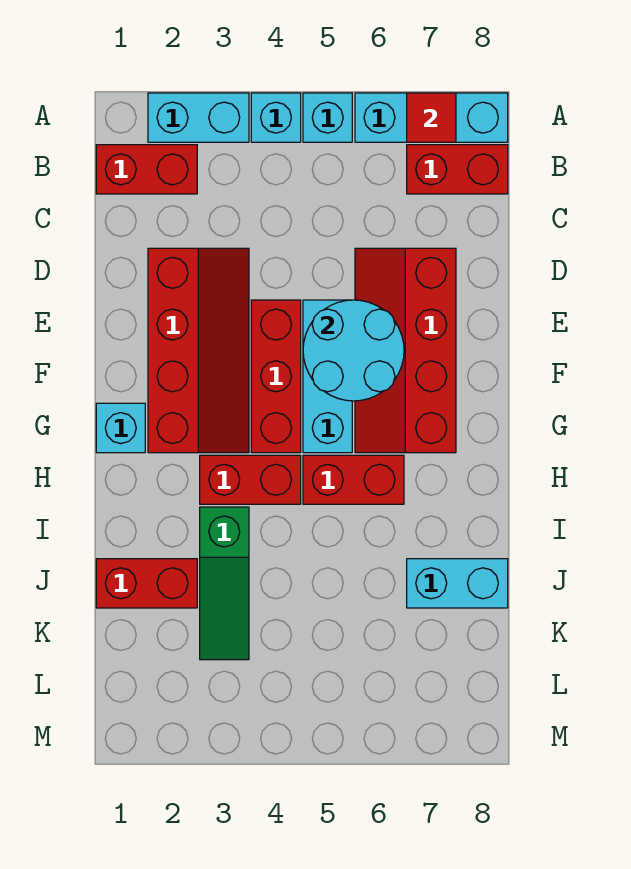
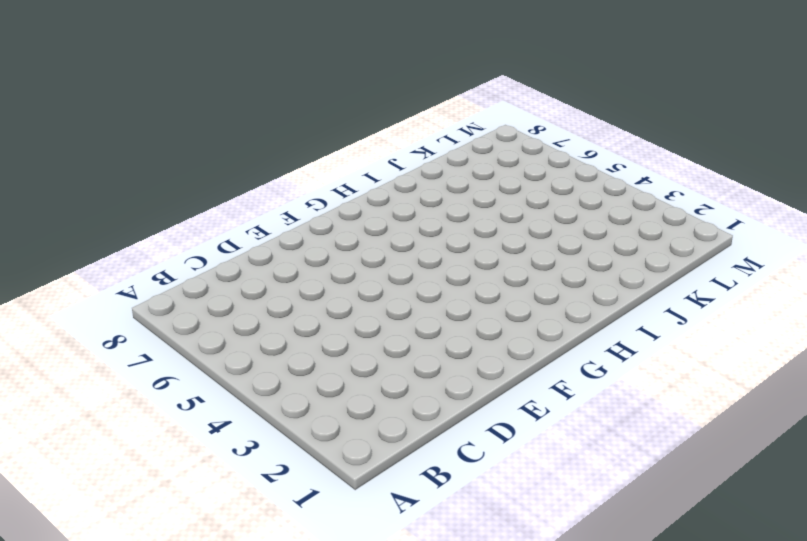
none -> cyan brick A2:A3 level 1
none -> cyan brick A4 level 1
none -> cyan brick A5 level 1

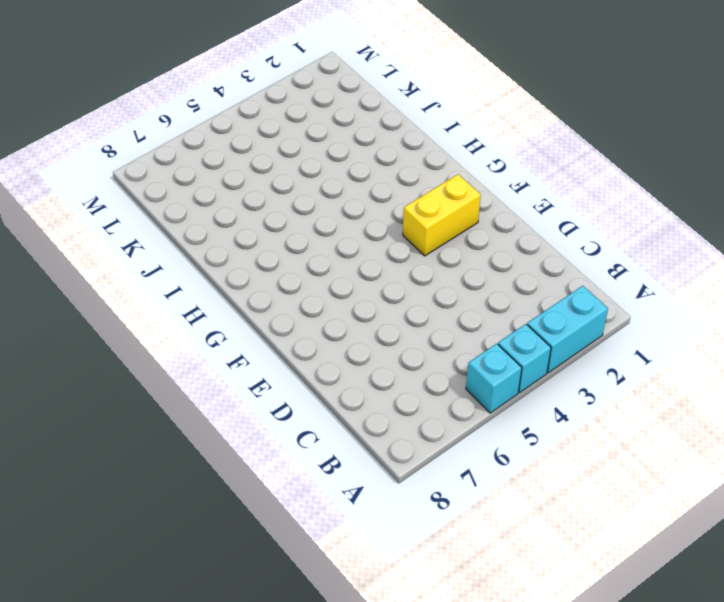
yellow brick F2:F3 level 1 -> red slope D2:G3 level 1 top 2
none -> cyan brick A6:A8 level 1
none -> red brick B1:B2 level 1
none -> red brick B7:B8 level 1

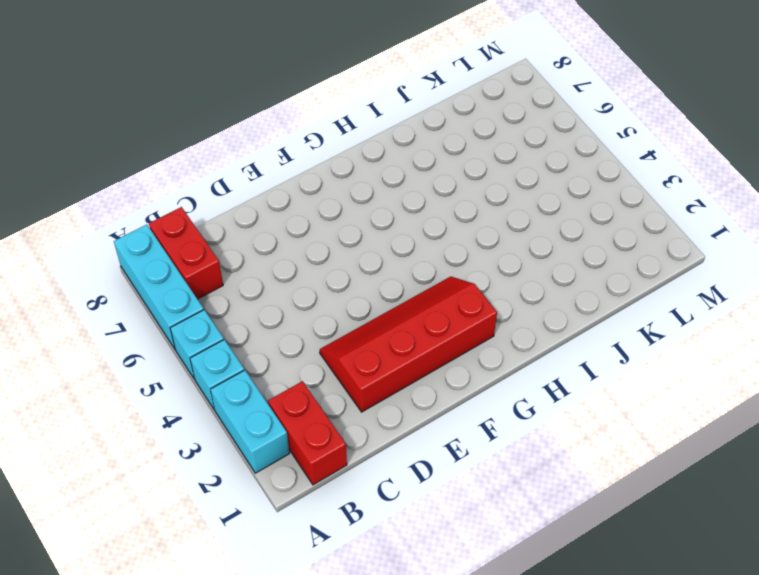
none -> red slope D6:G7 level 1 top 7
none -> red brick E4:G4 level 1
none -> cyan brick E5:G5 level 1

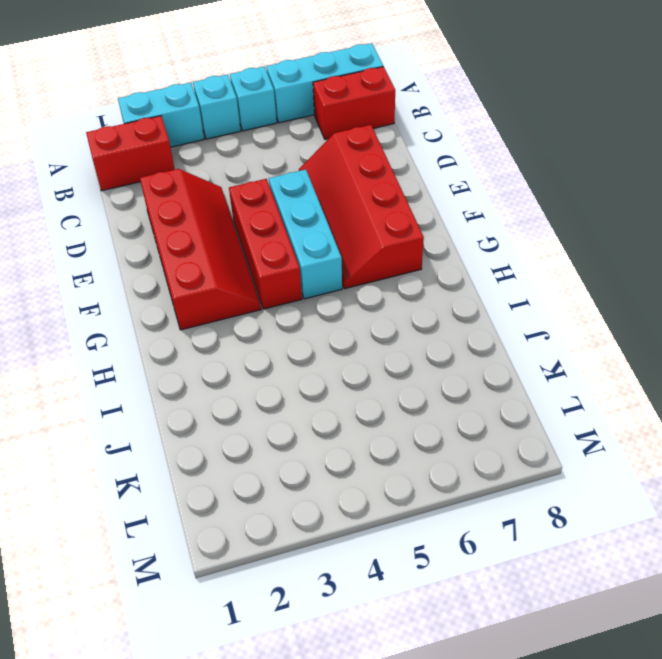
none -> cyan brick G1 level 1
none -> red brick H3:H4 level 1
none -> red brick H5:H6 level 1

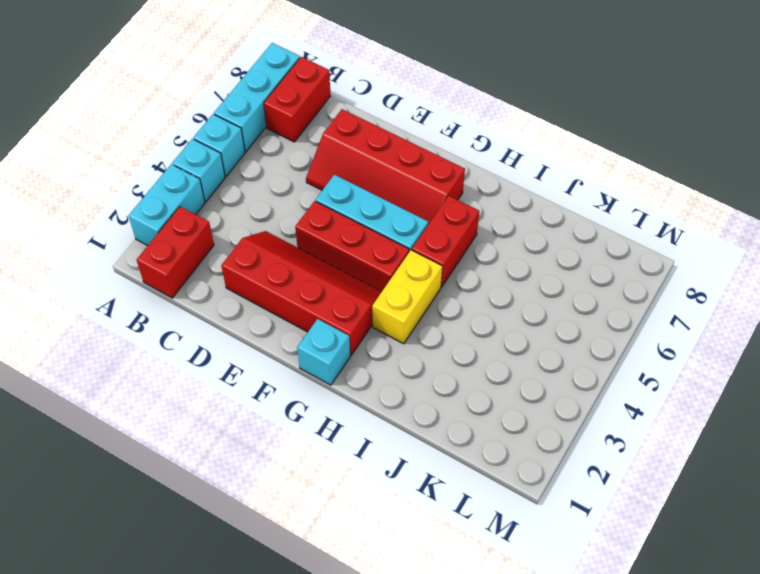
yellow brick H3:H4 level 1 -> red brick H3:H4 level 1
none -> green slope I3:K3 level 1 top I
none -> red brick J1:J2 level 1
none -> cyan brick J7:J8 level 1

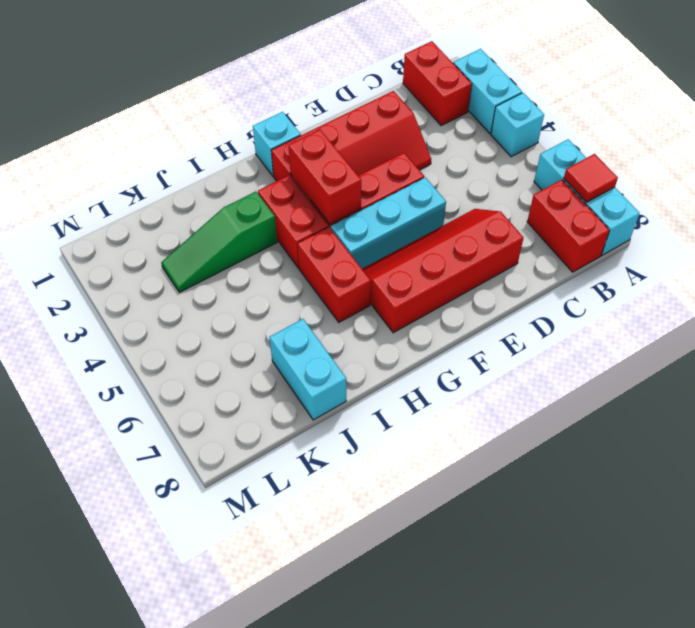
red brick G3:G4 level 2 -> red brick J1:J2 level 1
none -> cyan brick A5 level 1
none -> cyan round brick E5:F6 level 2

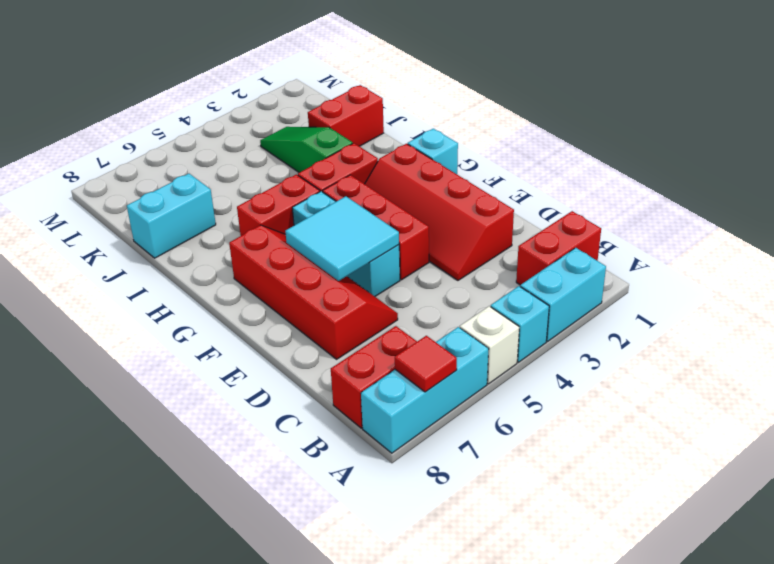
white brick A5 level 1 -> cyan brick A5 level 1
cyan tile E5:F6 level 2 -> cyan round brick E5:F6 level 2

